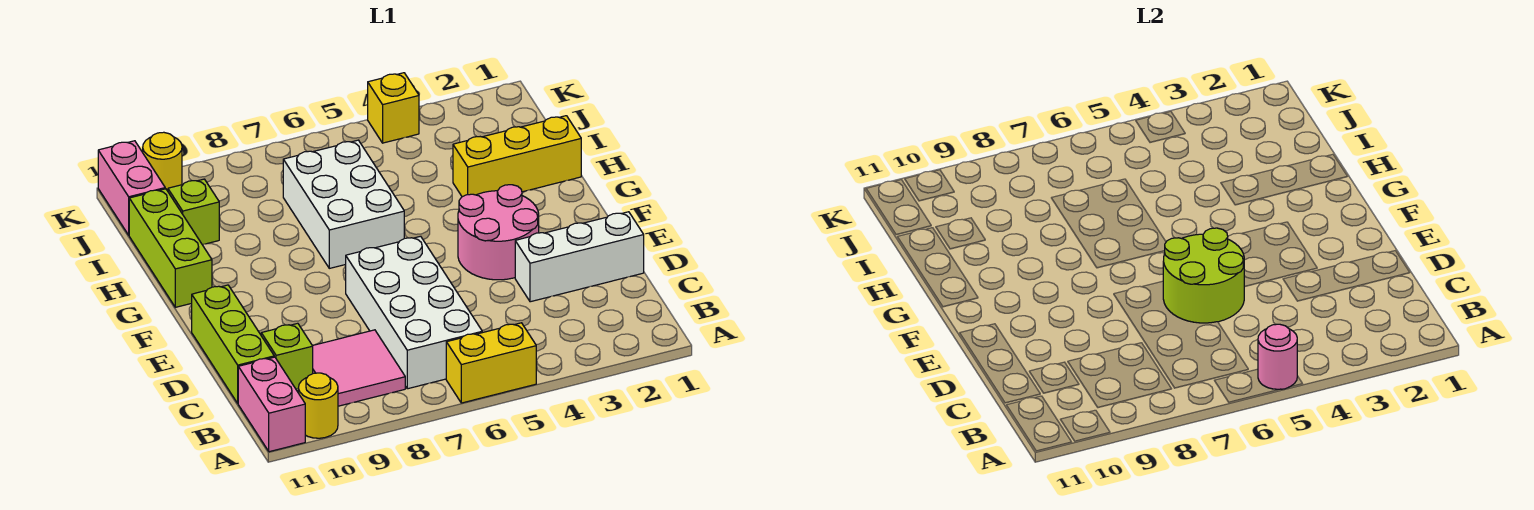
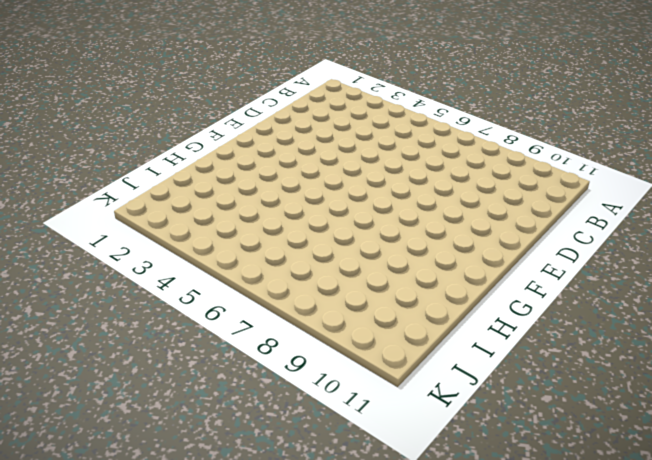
none -> yellow brick A5:A6 level 1
none -> yellow round brick A10 level 1
none -> pink brick A11:B11 level 1

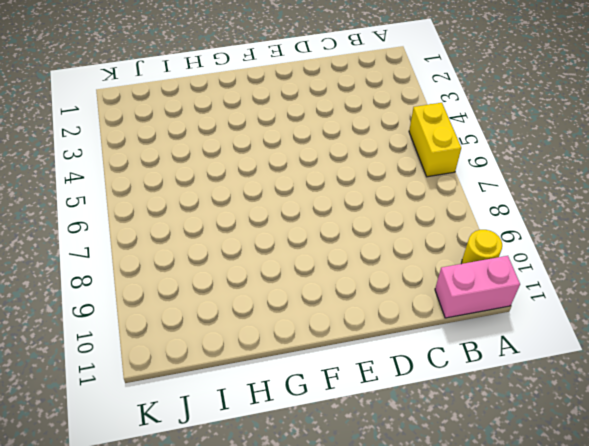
none -> white brick B6:E7 level 1
none -> pink tile B8:C9 level 1
none -> lime brick C10 level 1

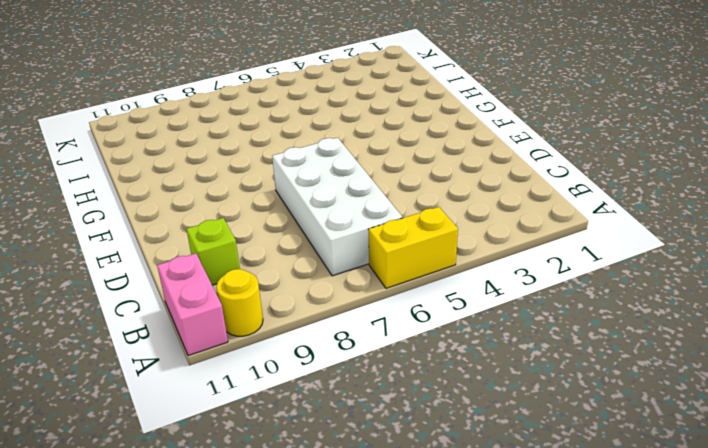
none -> pink tile B8:C9 level 1
none -> lime brick C11:E11 level 1
none -> white brick D1:D3 level 1

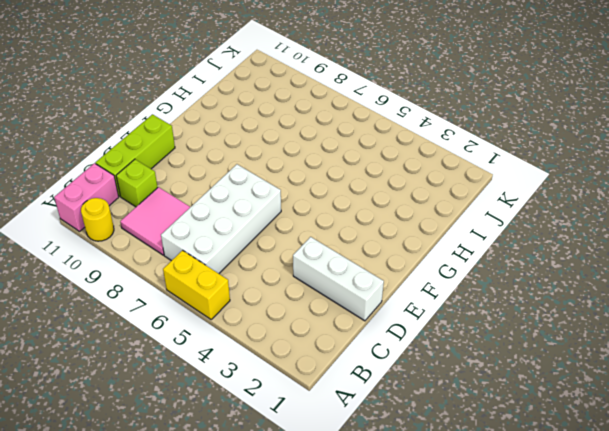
none -> pink round brick E3:F4 level 1
none -> white brick G6:I7 level 1
none -> lime brick G11:I11 level 1

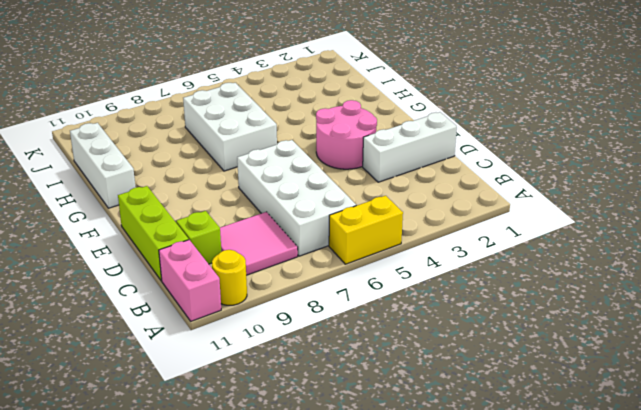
white brick G11:I11 level 1 -> lime brick G11:I11 level 1
none -> yellow brick H1:H3 level 1
none -> lime brick I10 level 1
none -> pink brick J11:K11 level 1

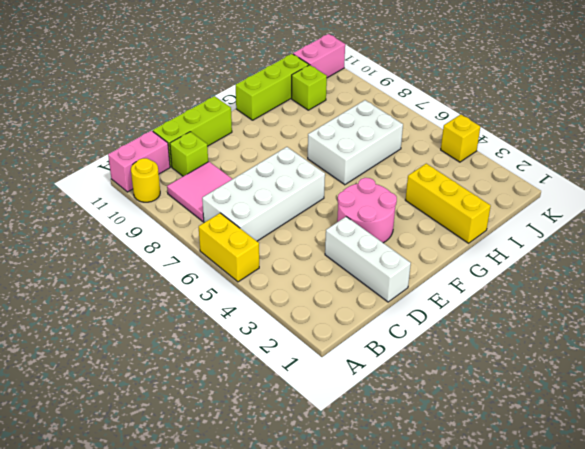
none -> yellow round brick K10 level 1
none -> pink round brick A5 level 2
none -> lime round brick D5:E6 level 2

